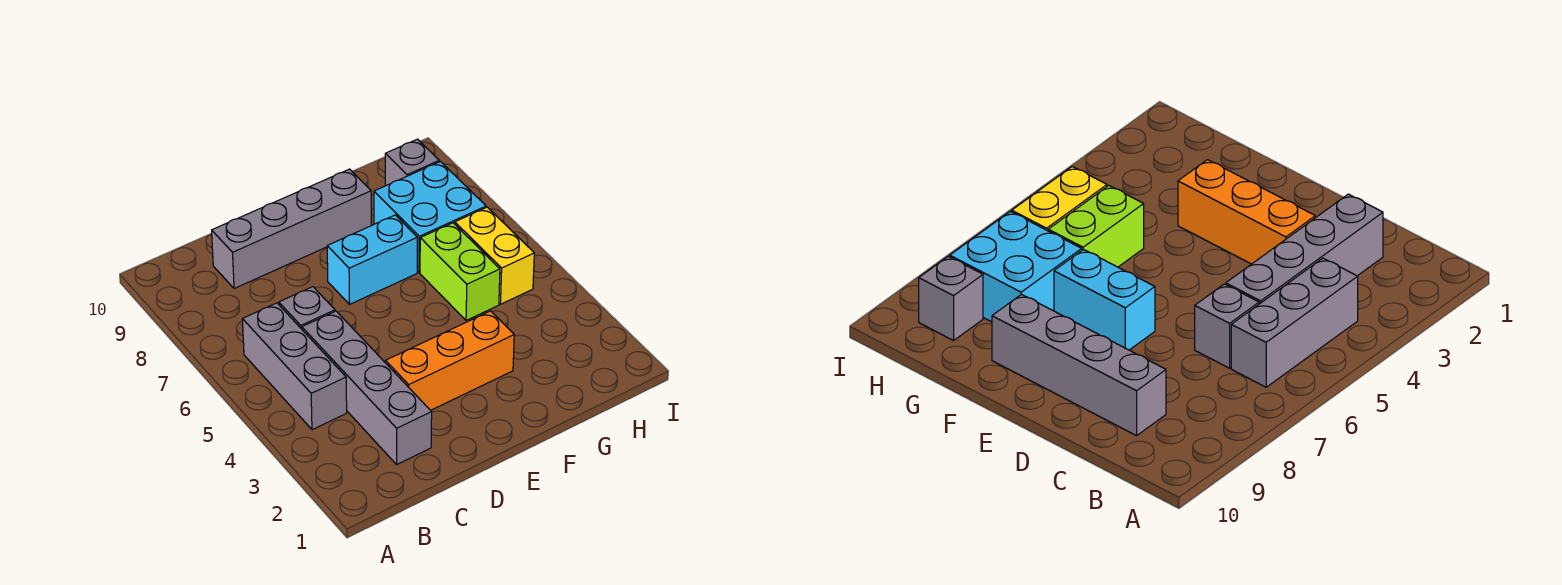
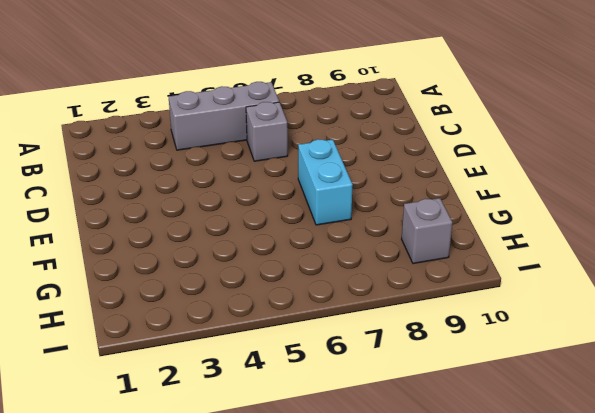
none -> grey brick C2:C5 level 1
none -> grey brick C9:F9 level 1

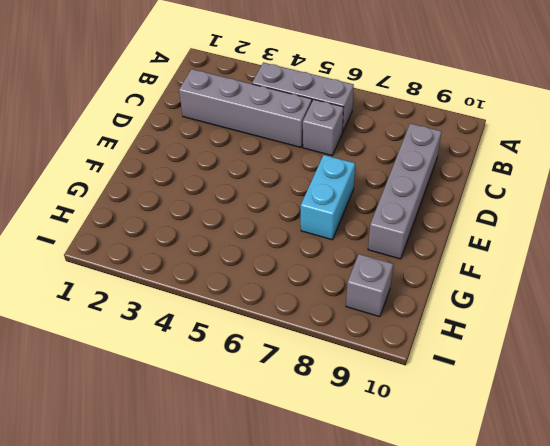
none -> orange brick D3:F3 level 1
none -> lime brick G5:G6 level 1

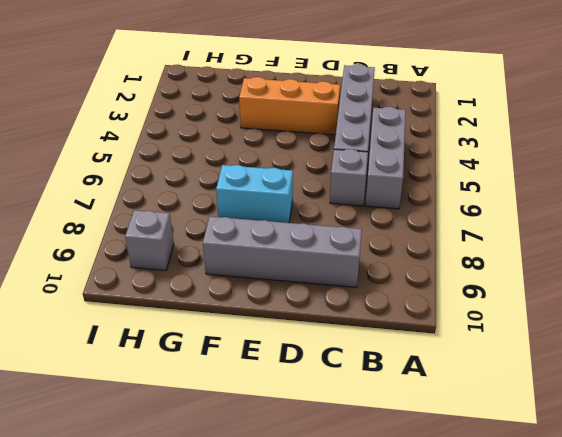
none -> lime brick G5:G6 level 1
none -> cyan brick G7:H8 level 1

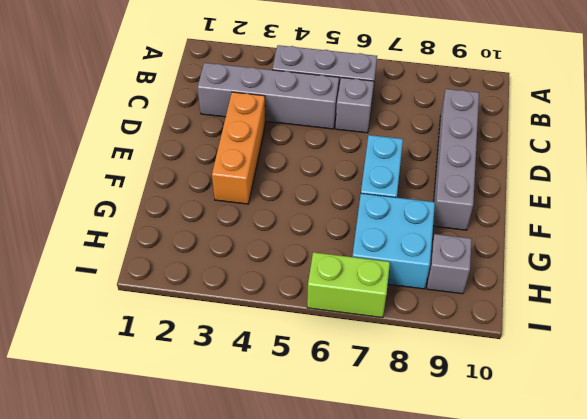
lime brick I6:I7 level 1 -> lime brick G5:G6 level 1
none -> yellow brick H5:H6 level 1

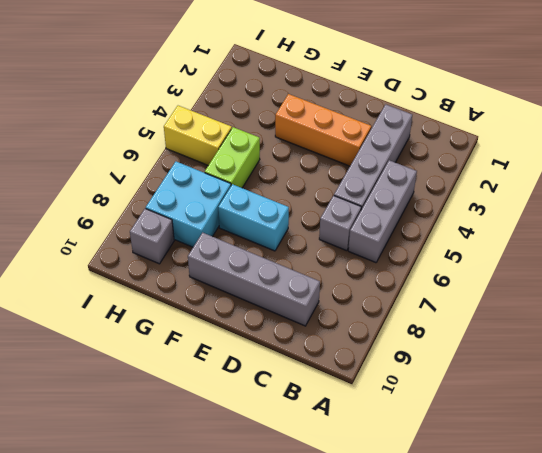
yellow brick H5:I5 level 1 -> yellow brick H5:H6 level 1

